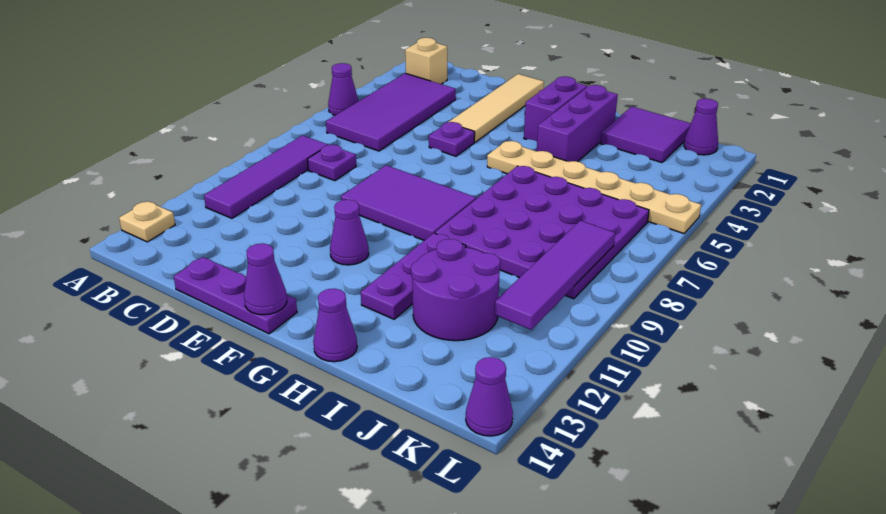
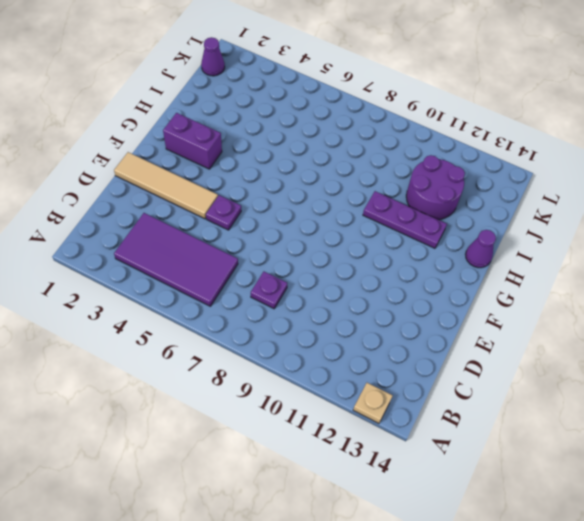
none -> purple cone A5 level 1
none -> tan brick B2 level 1
none -> purple tile B8:B11 level 1

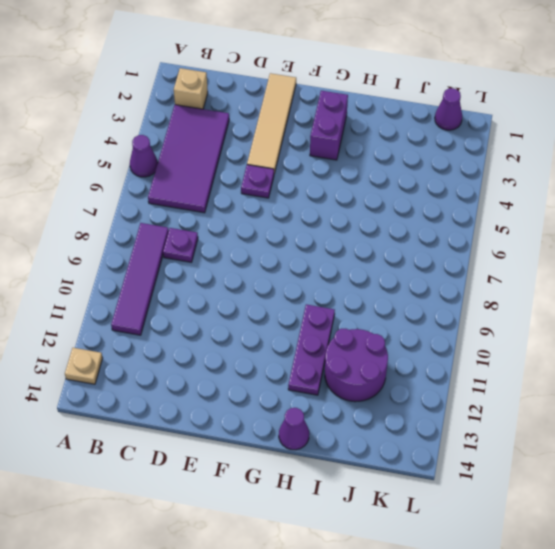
none -> purple plate D14:F14 level 1
none -> purple tile E8:G9 level 1
none -> purple cone F11 level 1

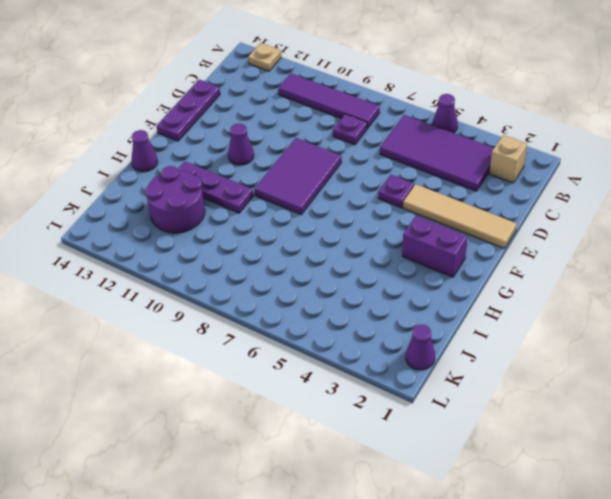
none -> tan plate G5:L5 level 1
none -> purple brick H2:H4 level 1
none -> purple plate H6:K9 level 1

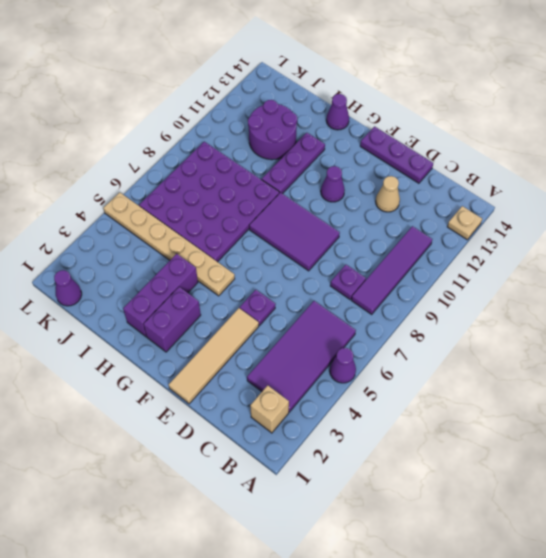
tan cone D12 level 1 -> none
none -> purple tile I1:J2 level 1
none -> purple cone L14 level 1
none -> purple cone F14 level 2

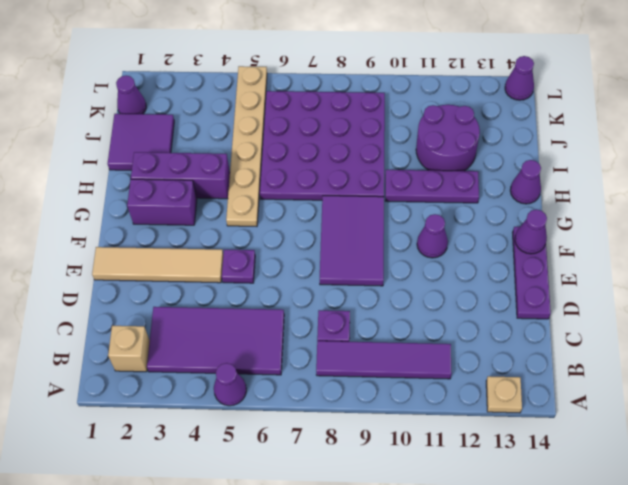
none -> purple tile K8:K11 level 2

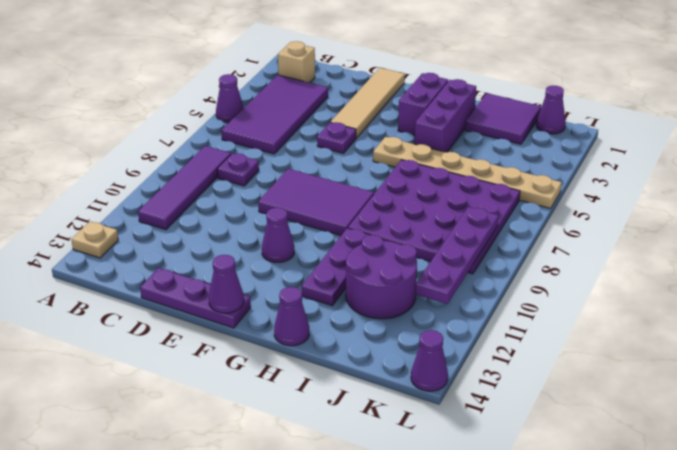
purple plate K8:K11 level 2 -> purple tile K8:K11 level 2

